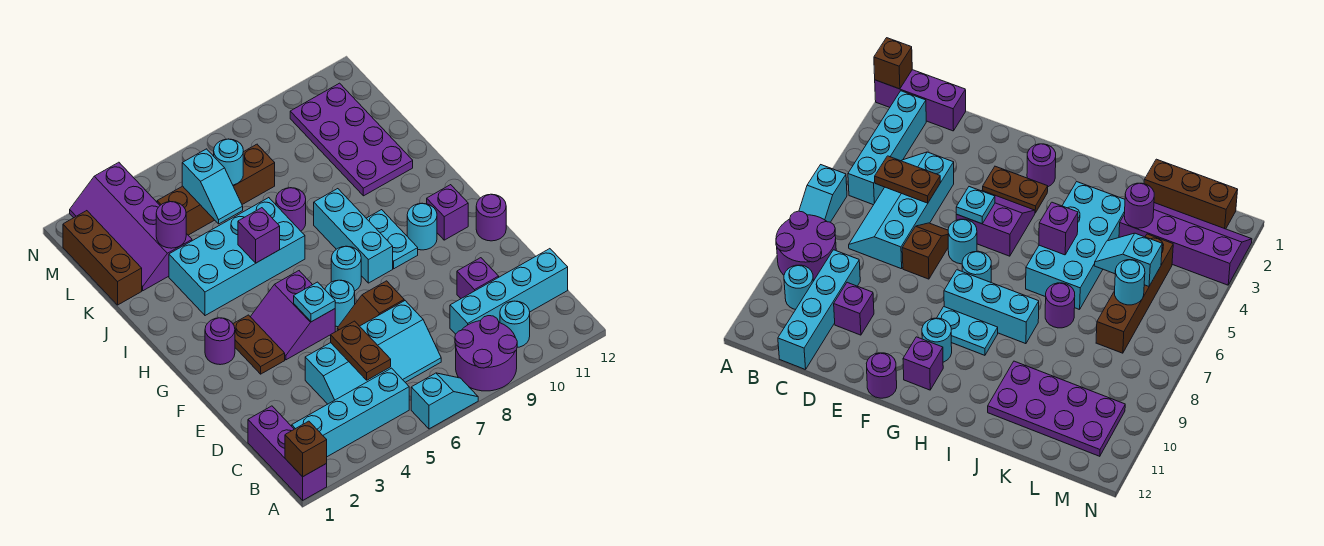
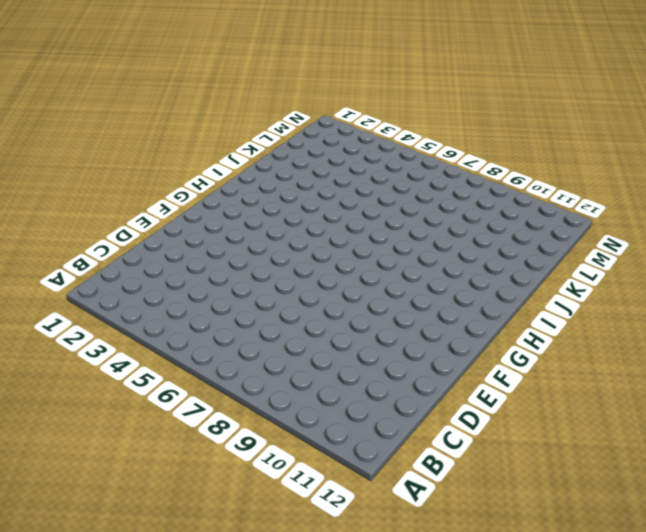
none -> purple brick A1:C1 level 1
none -> cyan slope A6:A7 level 1 top 6
none -> purple round brick A8:B9 level 1
none -> cyan brick B2:B5 level 1

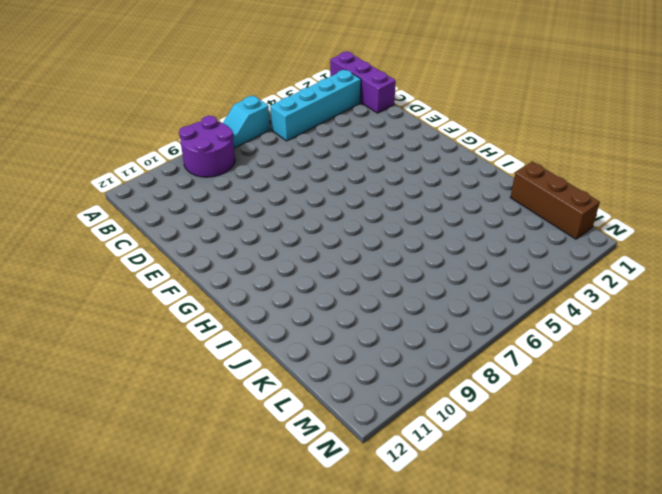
none -> cyan round brick B10 level 1
none -> cyan slope C4:D7 level 1 top D
none -> cyan brick C9:C12 level 1
none -> purple brick D10 level 1

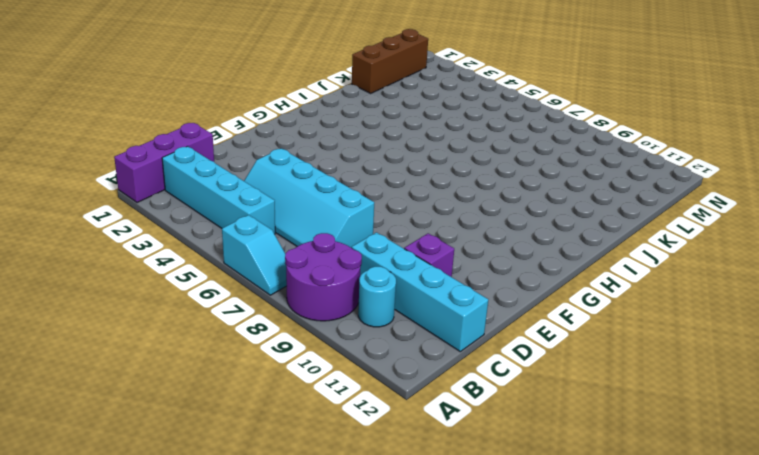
none -> brown slope E6:E7 level 1 top 7
none -> brown plate F3:G3 level 1
none -> purple slope F4:G5 level 1 top 5
none -> cyan round brick F6 level 1

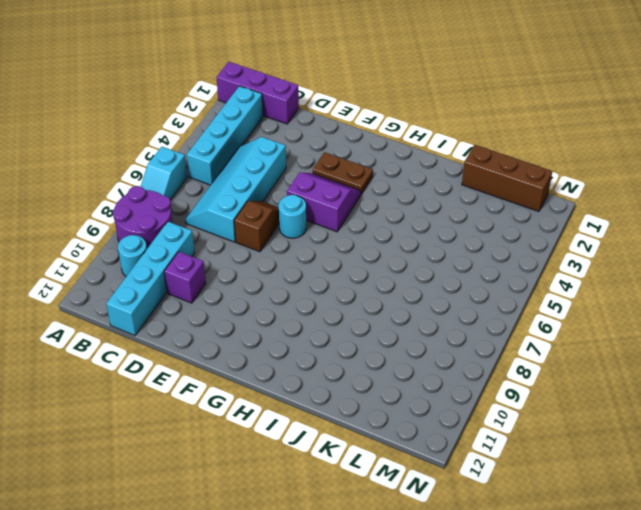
none -> purple round brick F12 level 1
none -> purple round brick G2 level 1
none -> cyan round brick G7 level 1
none -> cyan brick G8:I8 level 1

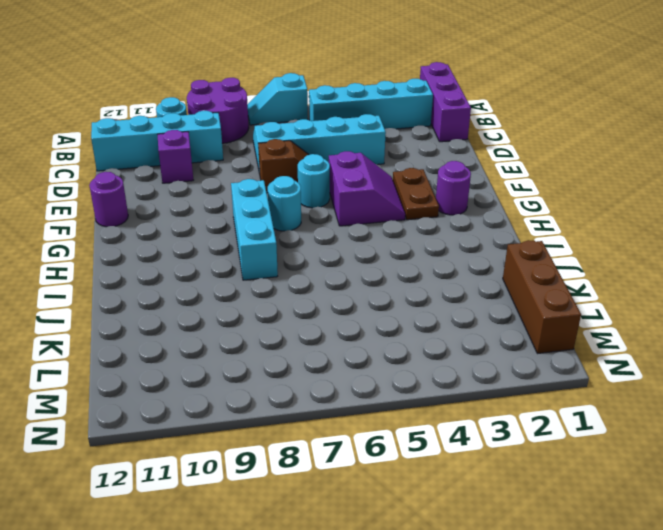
none -> cyan plate G9:H9 level 1
none -> cyan round brick G10 level 1
none -> purple brick G11 level 1
none -> cyan brick I3:J6 level 1

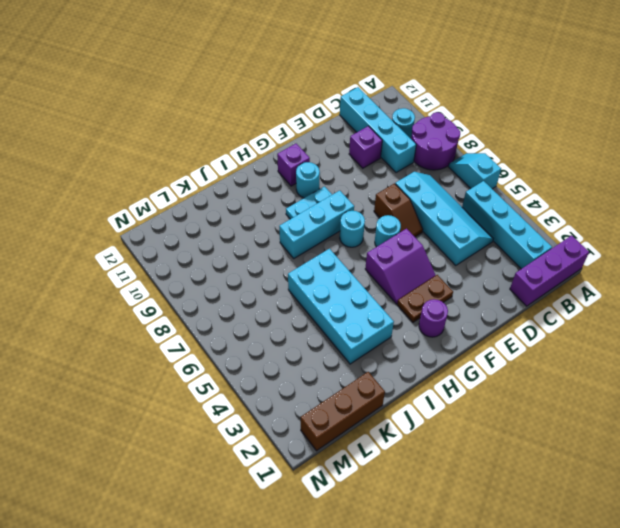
none -> purple round brick F12 level 1
none -> purple round brick J7 level 1
none -> purple plate J10:M11 level 1
none -> purple slope K2:N3 level 1 top 3

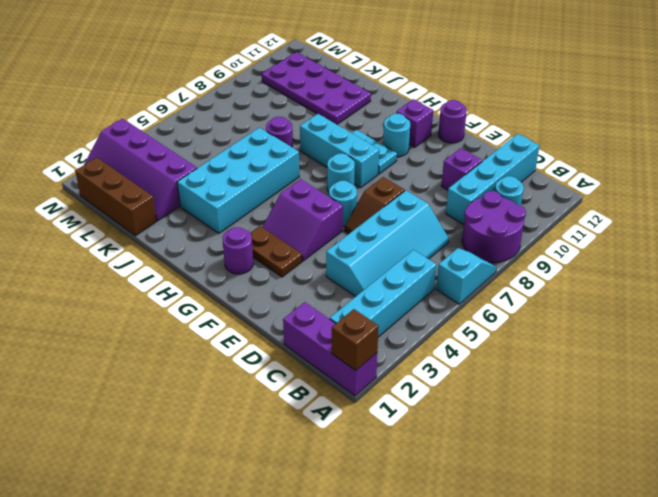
none -> brown brick L4:L7 level 1
none -> brown plate C5:D5 level 2
none -> cyan plate F5 level 2
none -> purple brick I5 level 2

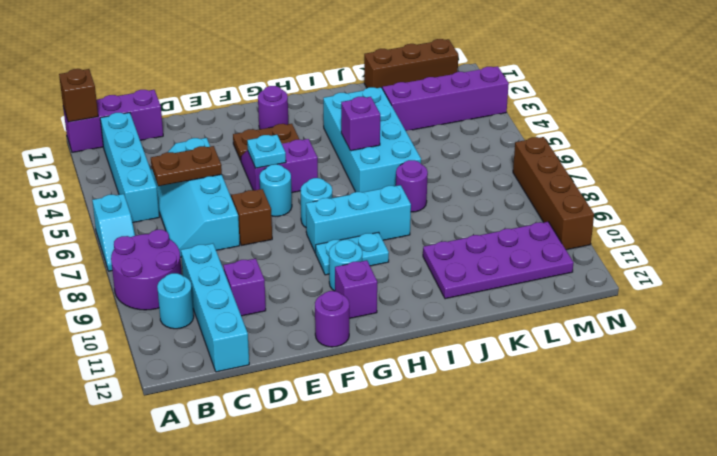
brown brick N7:N10 level 1 -> brown brick L4:L7 level 1
none -> purple round brick K3 level 2
none -> cyan slope K5:L5 level 2 top L
none -> cyan round brick L6 level 2

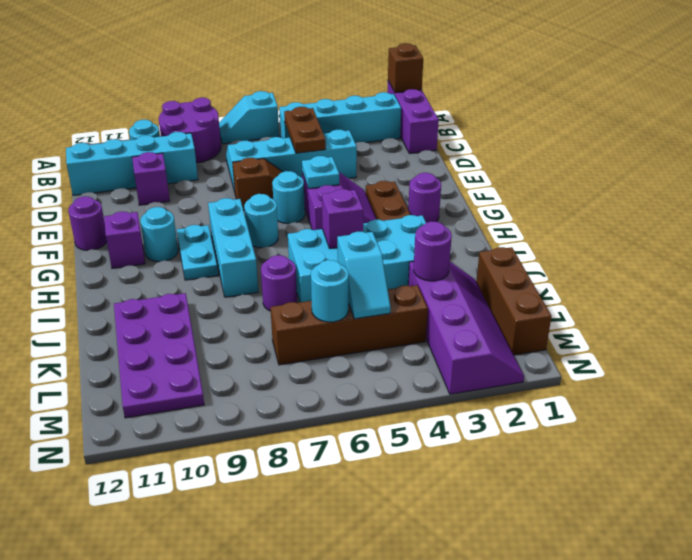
cyan slope K5:L5 level 2 top K -> cyan slope K5:L5 level 2 top L

